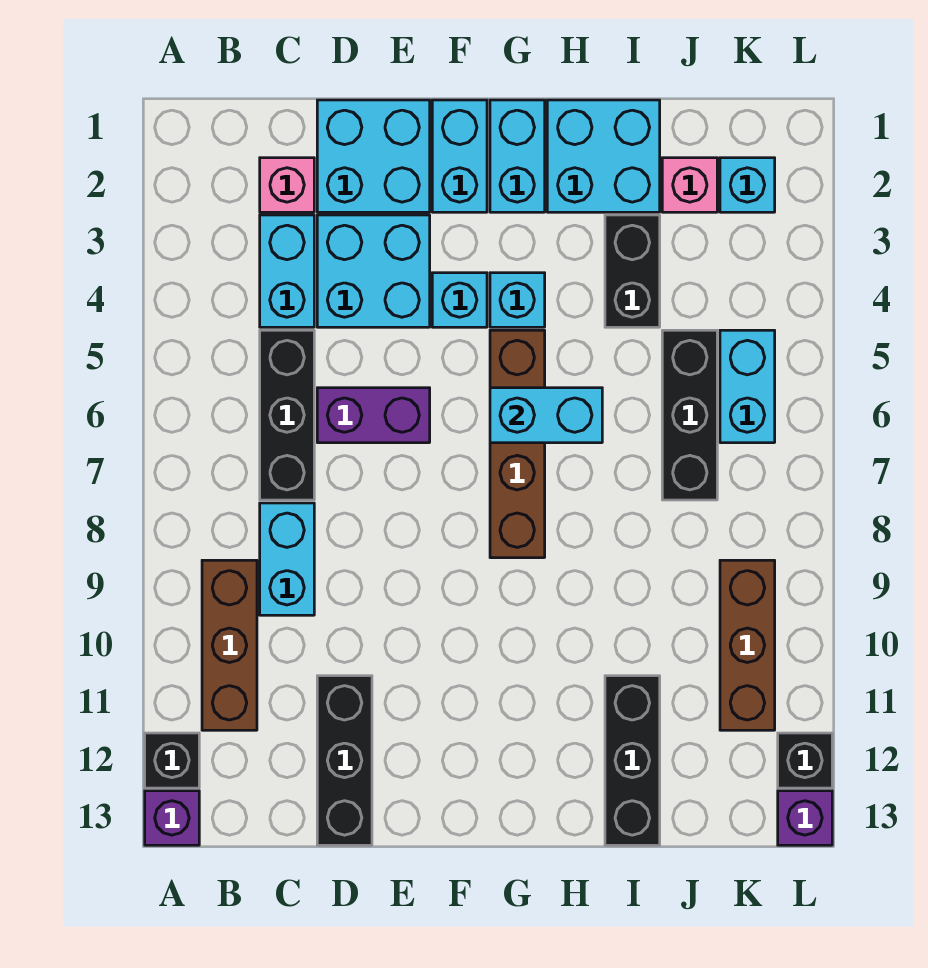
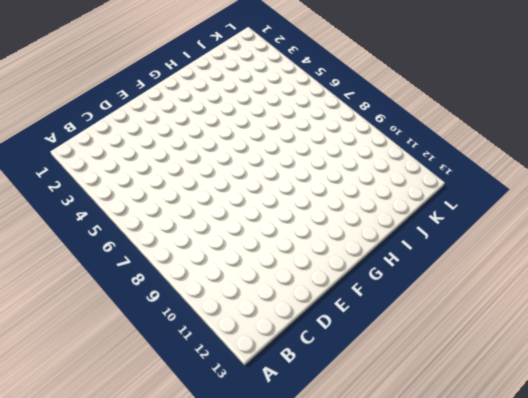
none -> black brick A12 level 1
none -> purple brick A13 level 1
none -> brown brick B9:B11 level 1

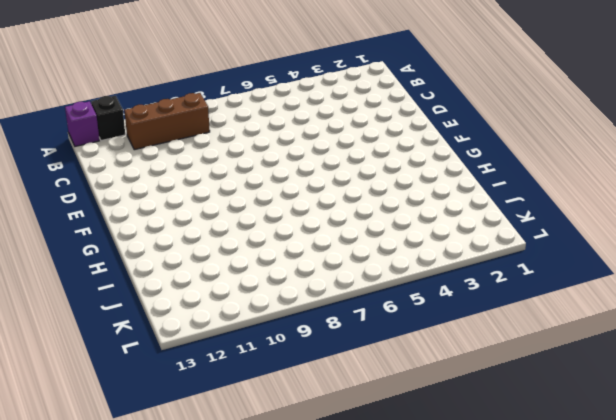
none -> pink brick C2 level 1
none -> cyan brick C3:C4 level 1
none -> black brick C5:C7 level 1

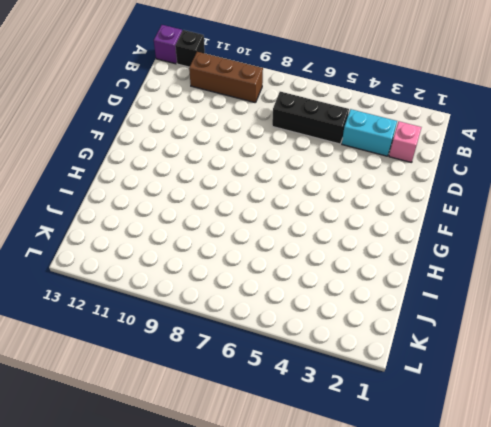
none -> cyan brick C8:C9 level 1
none -> cyan brick D1:E2 level 1
none -> cyan brick D3:E4 level 1

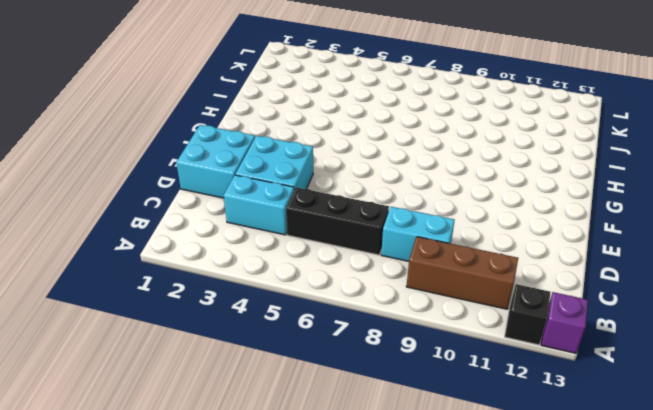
none -> pink brick C2 level 1
none -> purple brick D6:E6 level 1
none -> black brick D11:D13 level 1

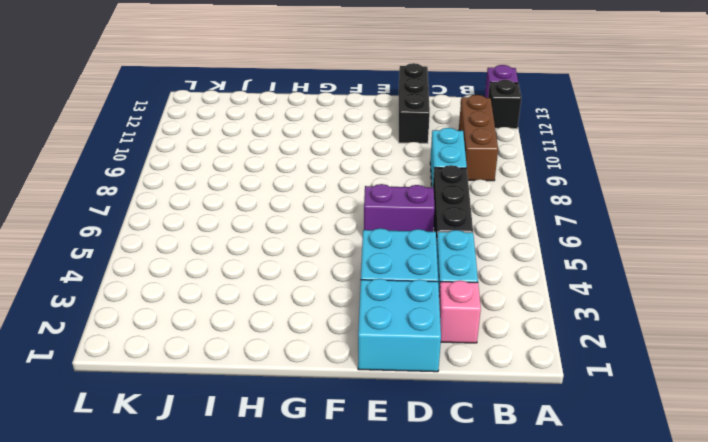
none -> cyan brick F1:F2 level 1
none -> cyan brick F4 level 1
none -> cyan brick G1:G2 level 1

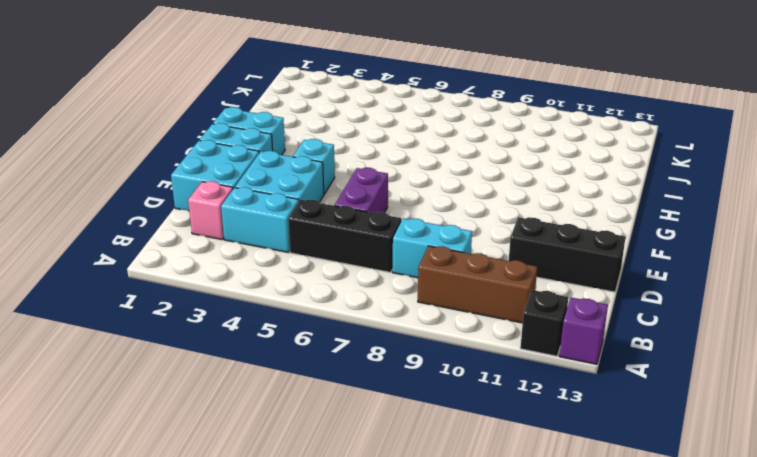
none -> cyan brick G4 level 1
none -> brown brick G5:G8 level 1
none -> cyan brick H1:I2 level 1

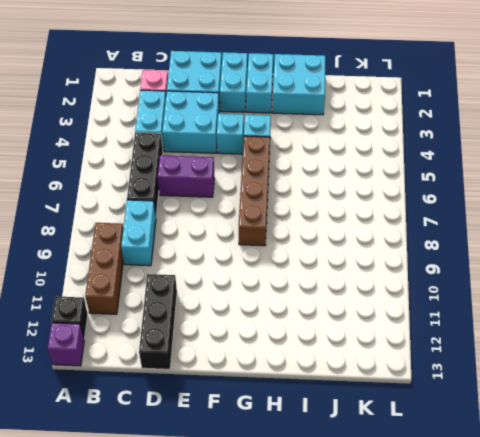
none -> black brick I3:I4 level 1
none -> black brick I11:I13 level 1
none -> pink brick J2 level 1

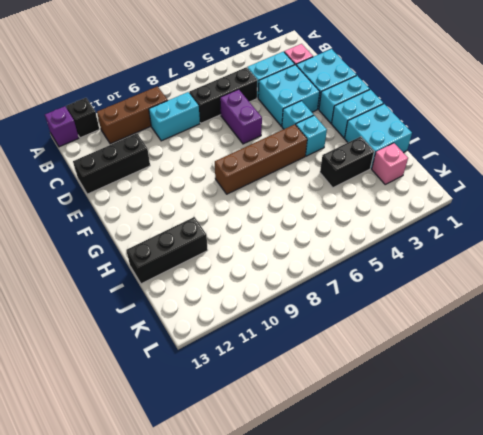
none -> black brick J5:J7 level 1
none -> cyan brick K2 level 1
none -> cyan brick K5:K6 level 1

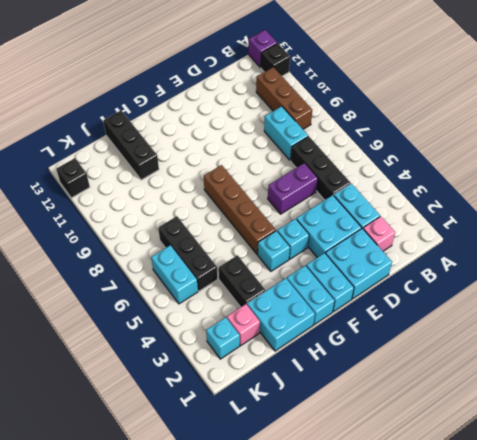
none -> black brick D11:D13 level 1
none -> brown brick K9:K11 level 1
none -> purple brick L13 level 1

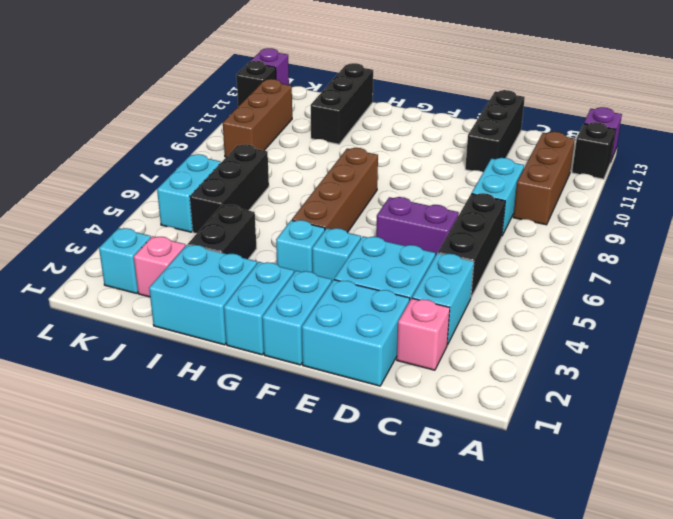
none -> cyan brick G6:H6 level 2

